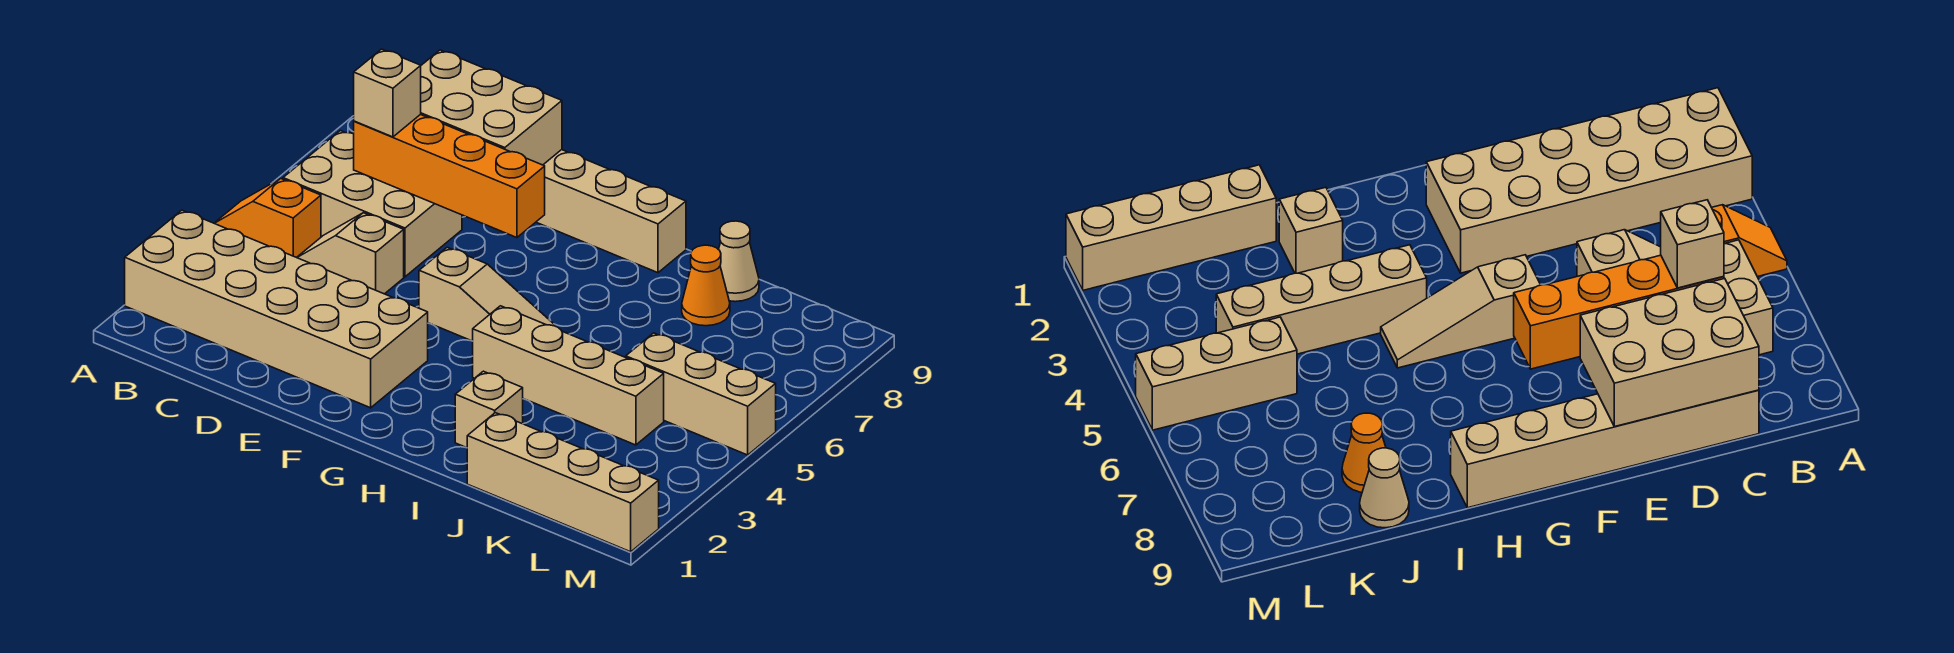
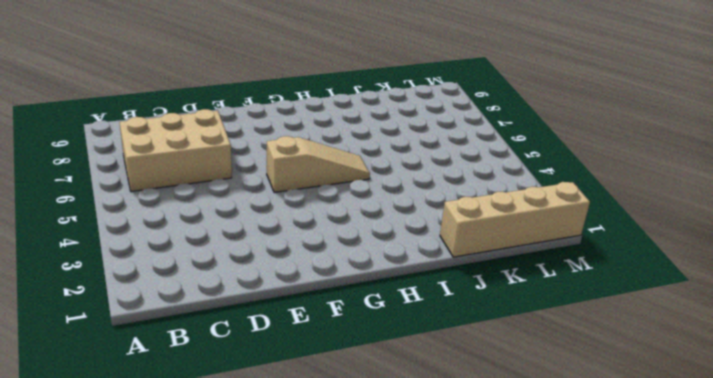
none -> tan brick A2:F3 level 1
none -> orange slope A5:B5 level 1 top B
none -> tan slope C5:D5 level 1 top D

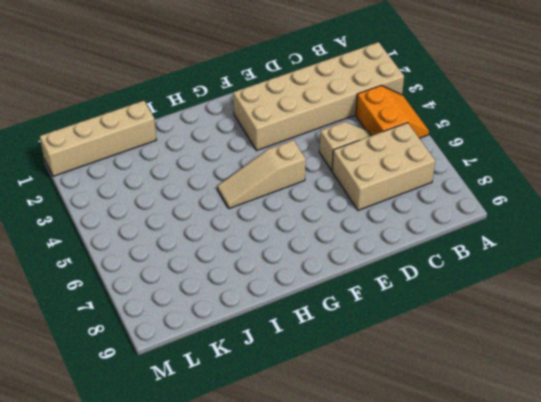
orange slope A4:B5 level 1 top B -> orange slope A5:B5 level 1 top B
none -> tan brick C9:H9 level 1
none -> tan brick H4:K4 level 1
none -> tan brick I2 level 1

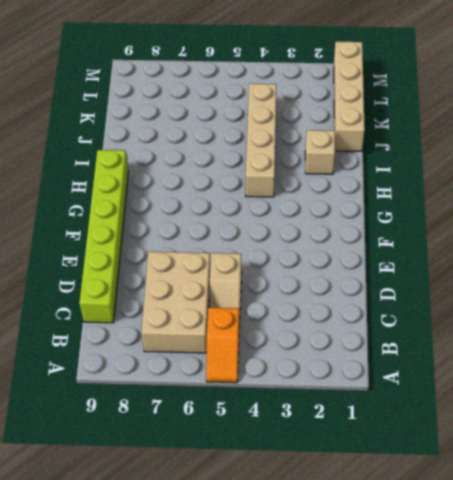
lime brick C9:H9 level 1 -> tan brick C9:H9 level 1
none -> tan brick A2:F3 level 1
none -> tan slope F5:H5 level 1 top F
none -> orange cone J8 level 1

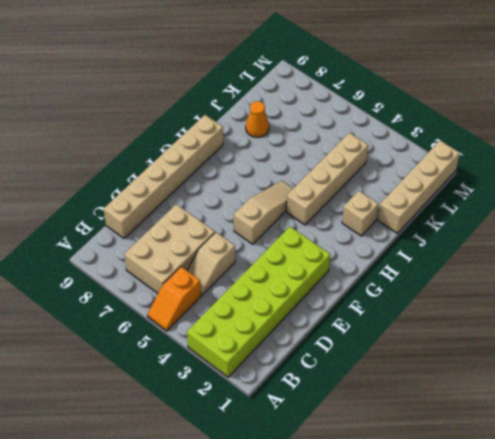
lime brick A2:F3 level 1 -> tan brick A2:F3 level 1
none -> tan cone J9 level 1
none -> tan brick K5:M5 level 1
none -> orange brick C7:F7 level 2

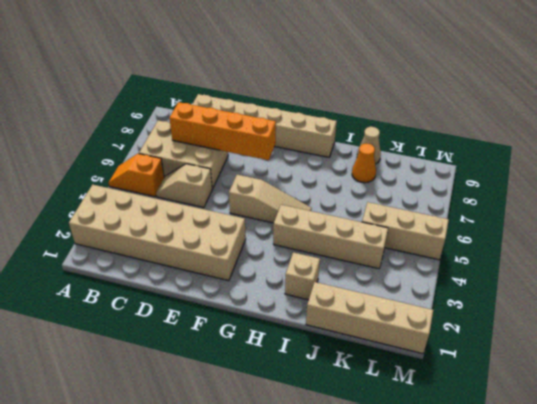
none -> tan brick C8:E9 level 2
none -> tan brick C7 level 3

